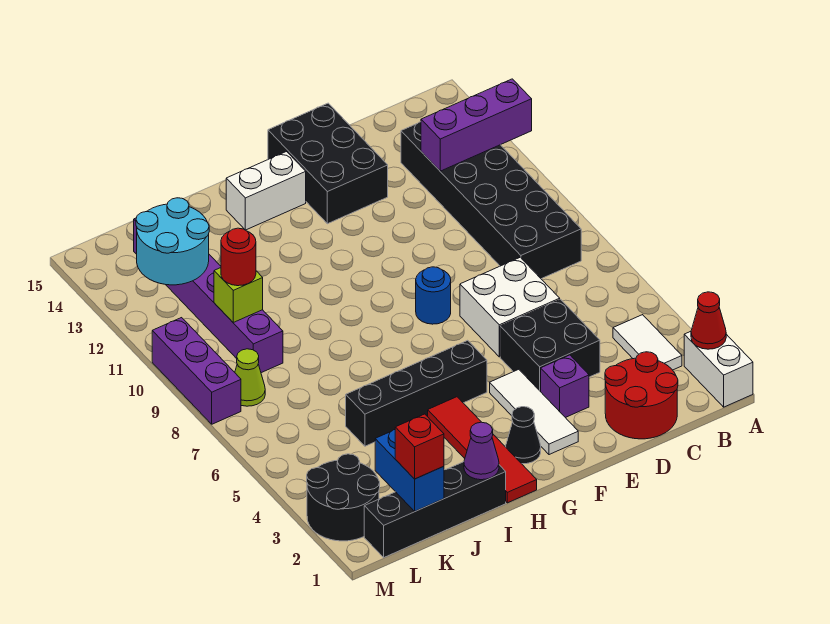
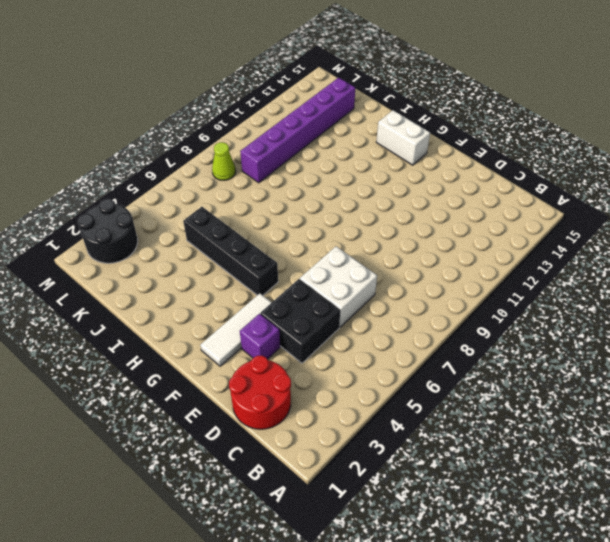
none -> white brick A1:A2 level 1
none -> white tile B3:B4 level 1
none -> black brick B8:C13 level 1

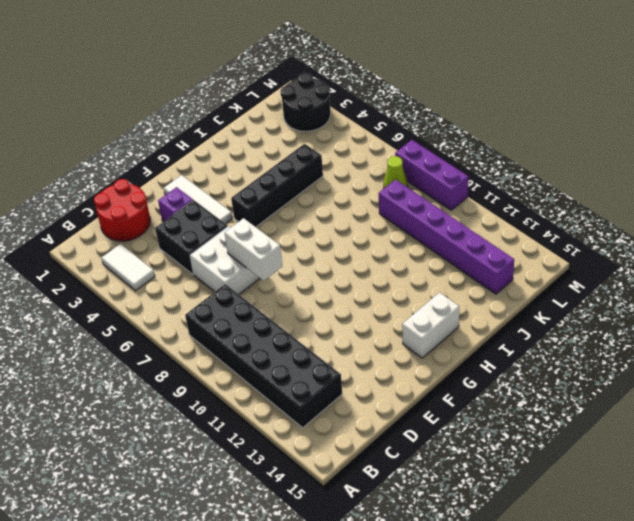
white brick E7:E8 level 2 -> white brick A1:A2 level 1
none -> black brick E13:F15 level 1
none -> blue round brick F8 level 1
none -> black cone G2 level 1

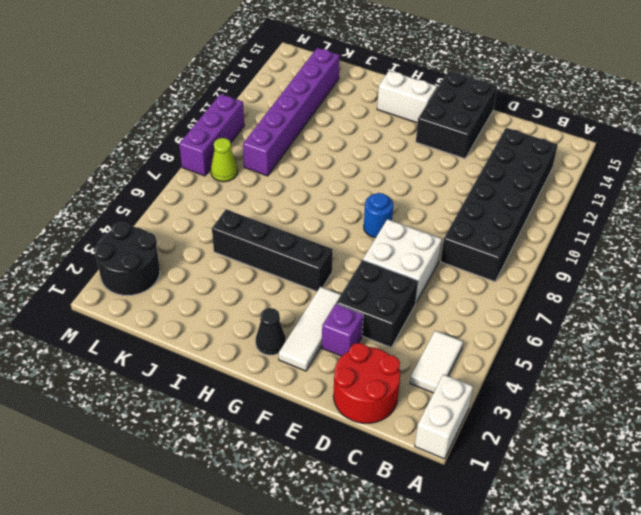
none -> red tile H1:H4 level 1
none -> black brick I1:L1 level 1
none -> red cone A2 level 2

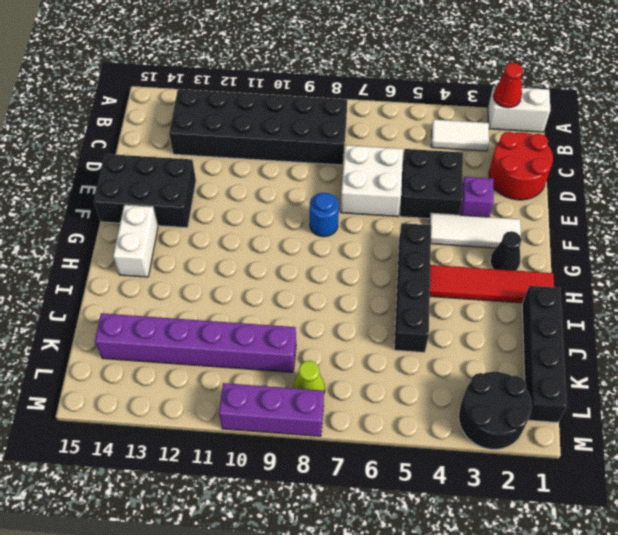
none -> purple brick A12:C12 level 2
none -> purple cone I1 level 2
none -> blue brick K1:K2 level 2

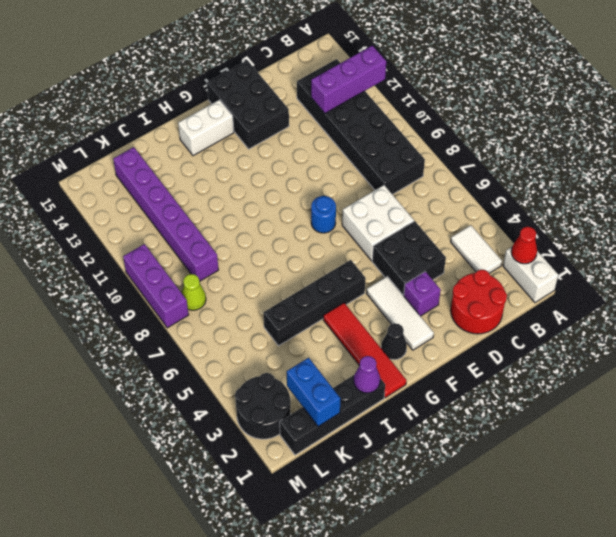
none -> lime brick K10 level 2
none -> cyan round brick K12:L13 level 2
none -> red brick K1 level 3

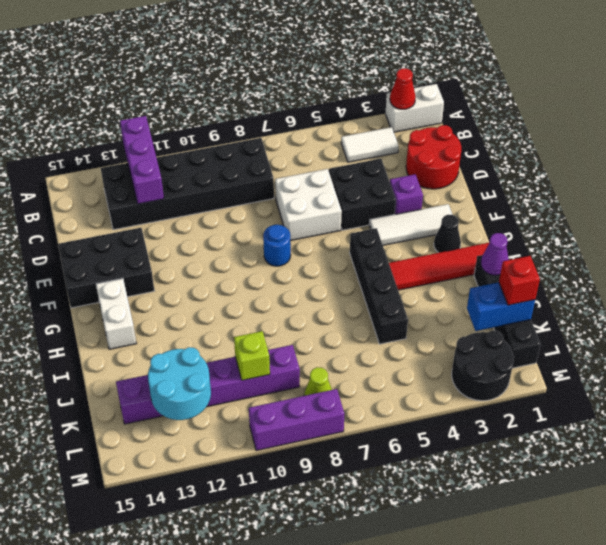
none -> red round brick K10 level 3

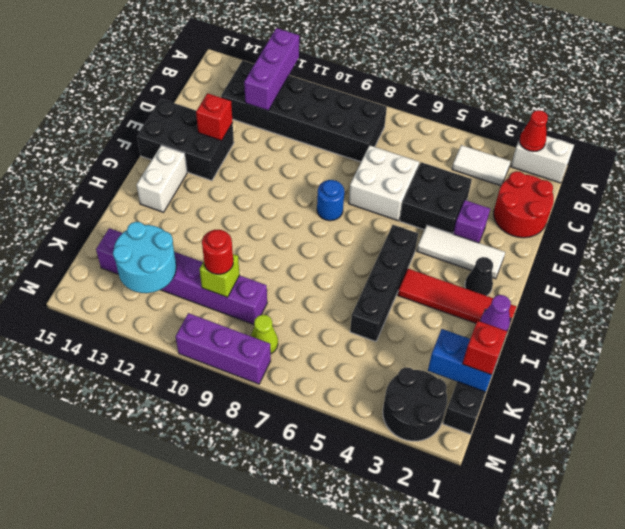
red brick E13 level 2 -> none

